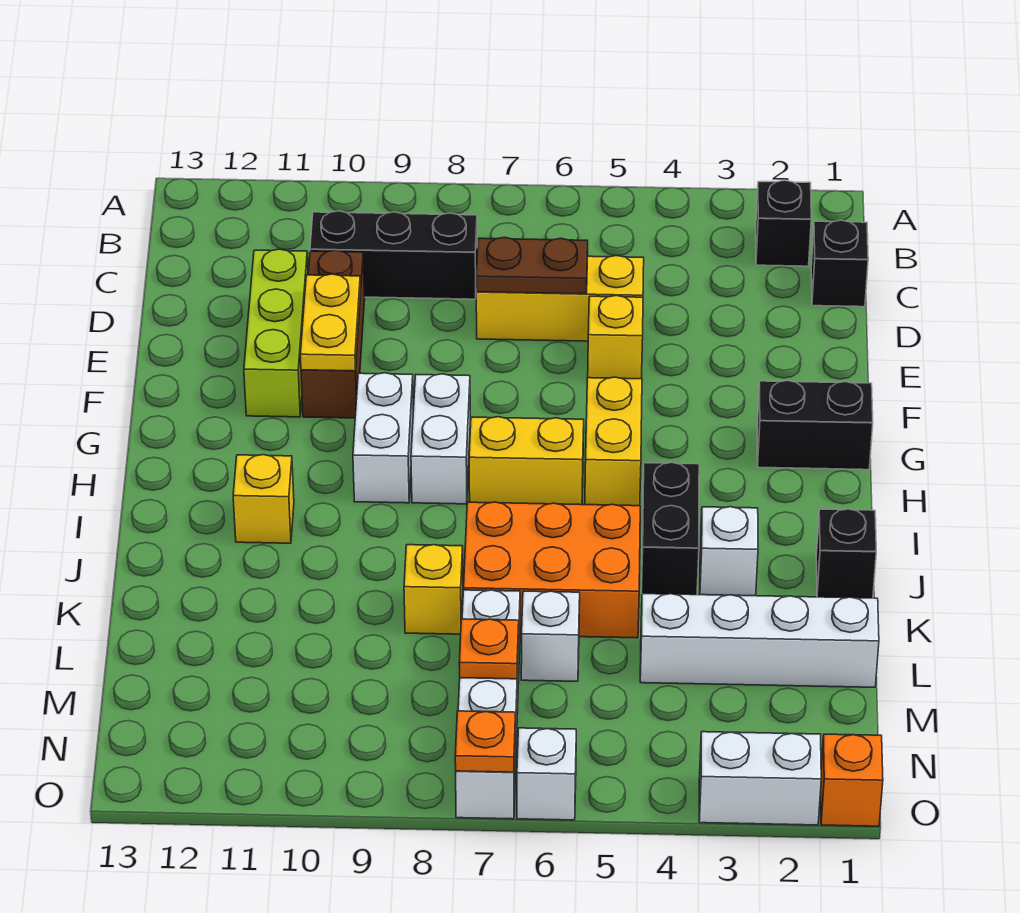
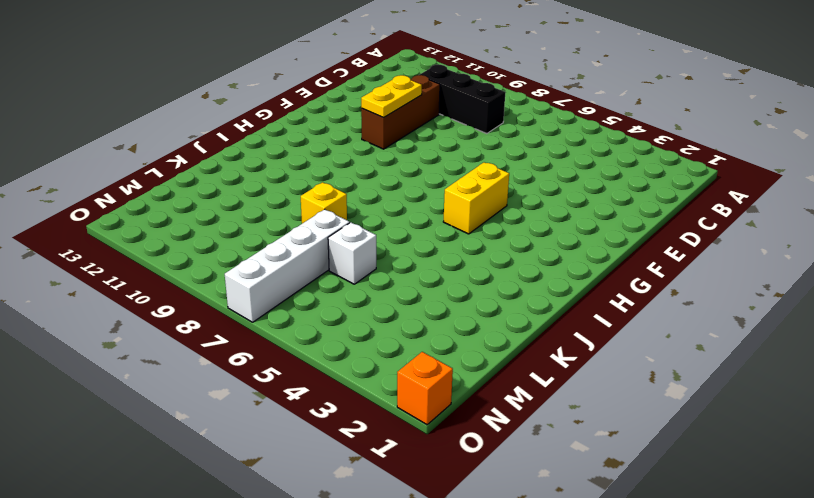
none -> black brick B2 level 1
none -> black brick C1 level 1
none -> yellow brick D5:D7 level 1

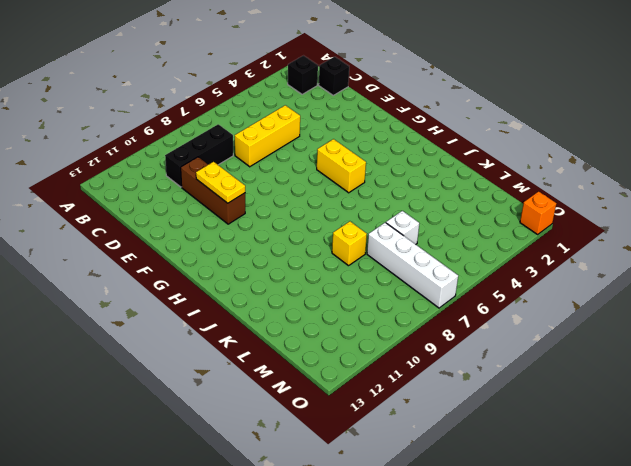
none -> lime brick D11:F11 level 1
none -> yellow brick E5 level 1
none -> black brick G1:G2 level 1

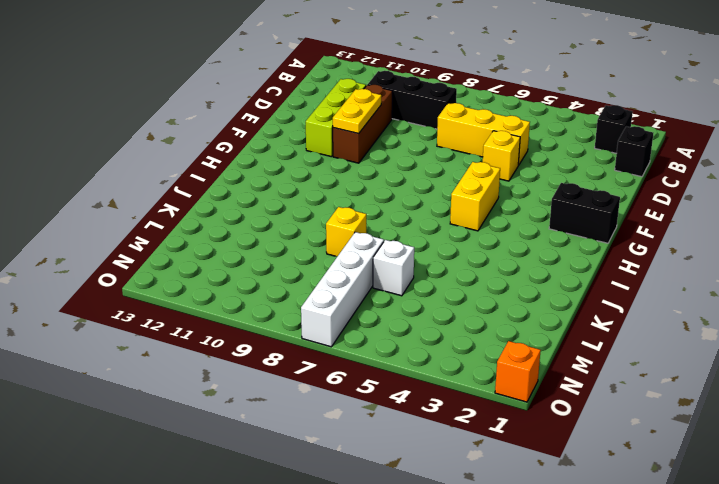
none -> white brick G8:H8 level 1
none -> white brick G9:H9 level 1
none -> yellow brick H6:H7 level 1

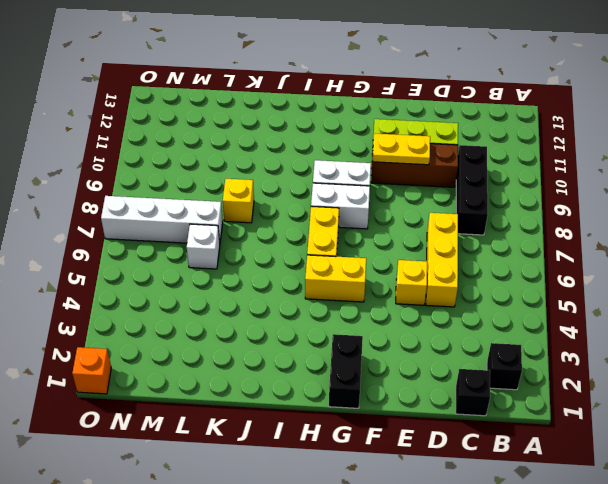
none -> black brick I4:J4 level 1
none -> yellow brick I11 level 1
none -> black brick J1 level 1

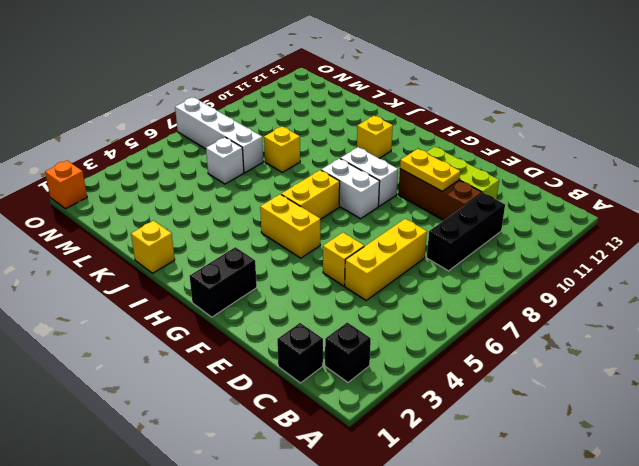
yellow brick J1 level 1 -> black brick J1 level 1
none -> black brick I4:J4 level 1
none -> white brick J3 level 1
none -> orange brick J5:K7 level 1

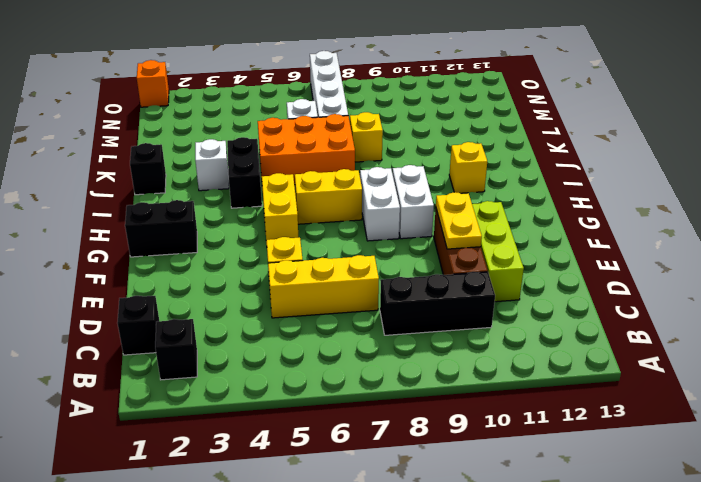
none -> white brick L1:L4 level 1
none -> white brick O2:O3 level 1
none -> white brick O6 level 1

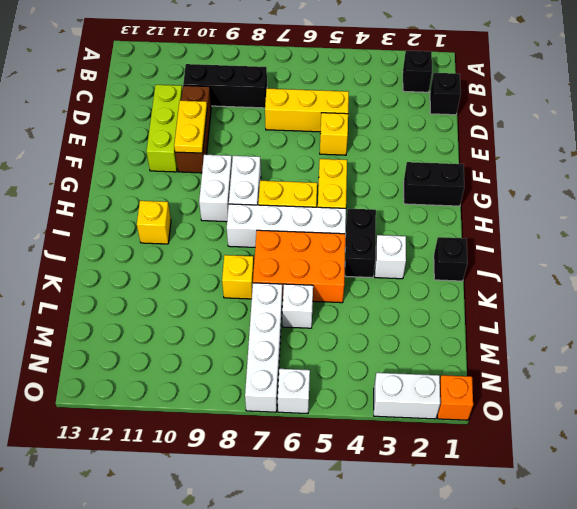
white brick I5:I8 level 1 -> white brick L1:L4 level 1
none -> brown plate D6:D7 level 2
none -> orange plate M7 level 2
none -> orange plate O7 level 2

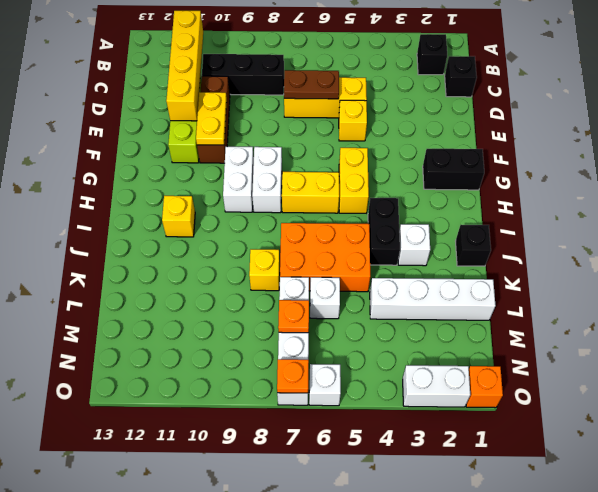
yellow brick B11:E11 level 2 -> none

